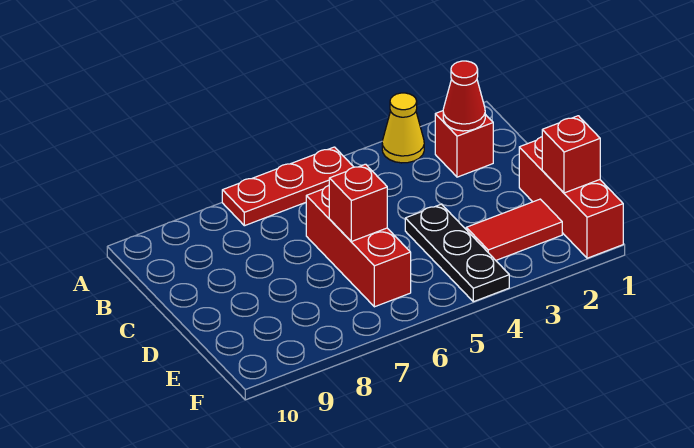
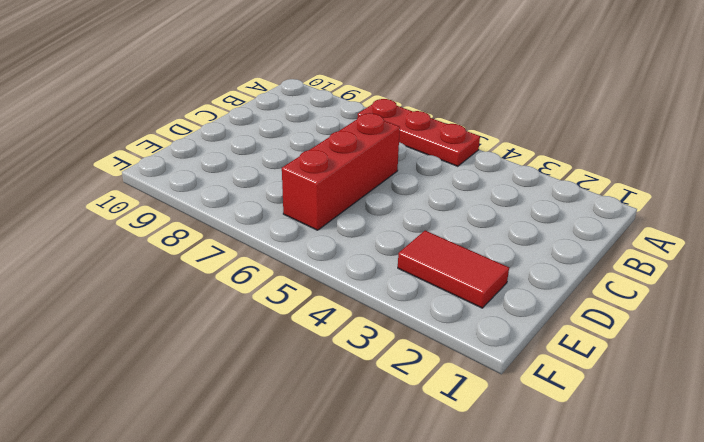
none -> yellow cone A3 level 1
none -> red brick B2 level 1

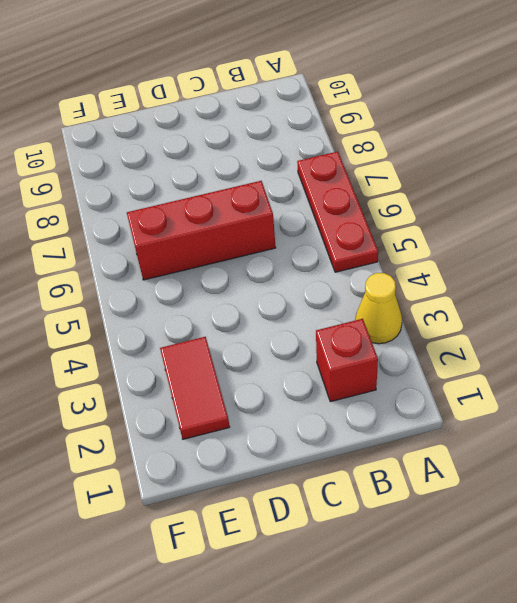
none -> red brick D1:F1 level 1
none -> black plate D4:F4 level 1

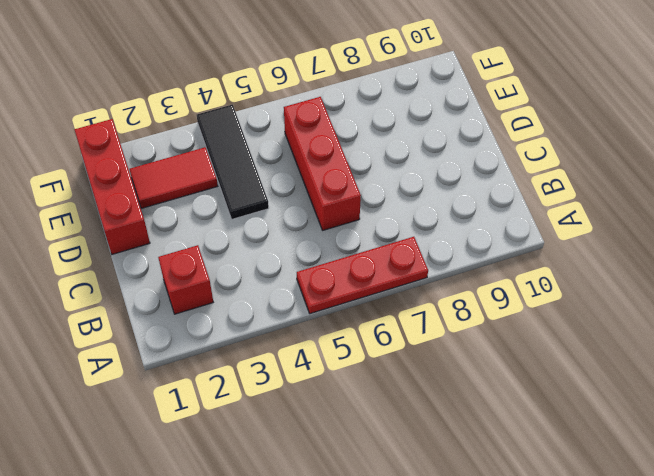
black tile D4:F4 level 1 -> black plate D4:F4 level 1
none -> yellow cone A3 level 1
none -> red cone B2 level 2

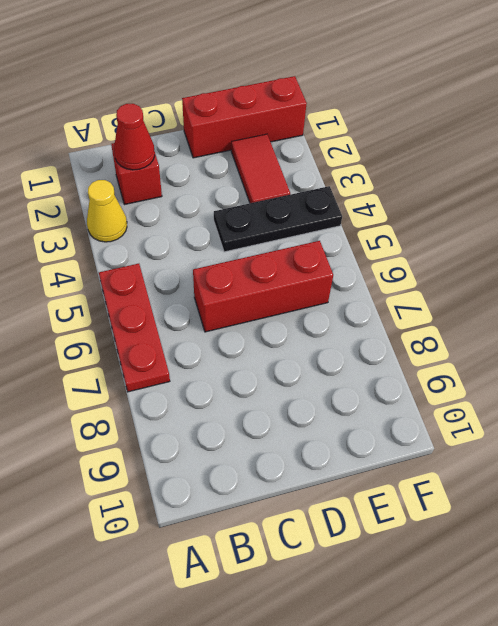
none -> red brick D6 level 2
none -> red brick E1 level 2

